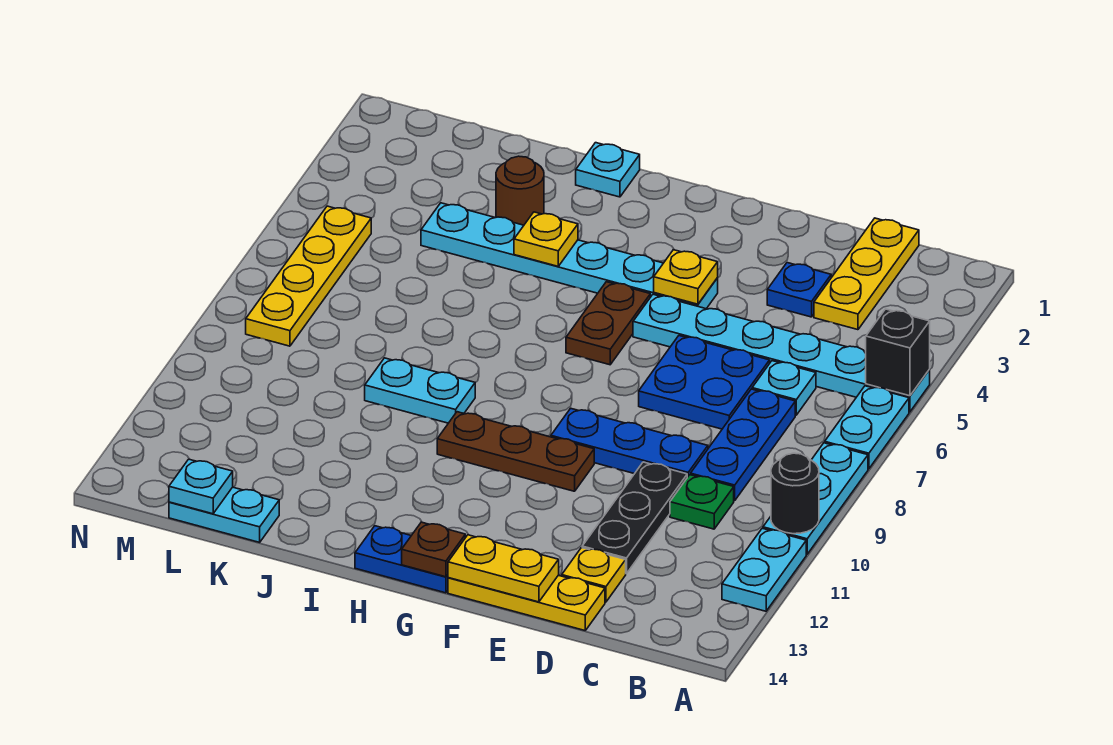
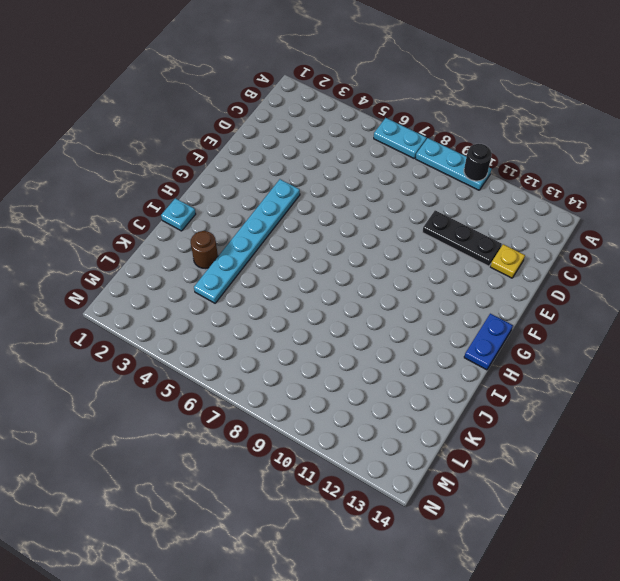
none -> cyan plate A5:F5 level 1
none -> cyan plate A11:A12 level 1
none -> yellow plate C1:C3 level 1
none -> cyan plate C6 level 1

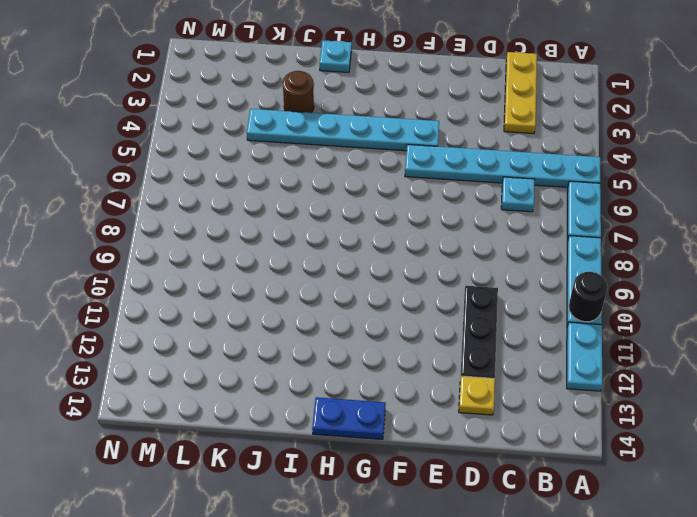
none -> blue plate C7:C9 level 1
none -> green plate C10 level 1
none -> blue plate D3 level 1
none -> blue plate D6:E7 level 1

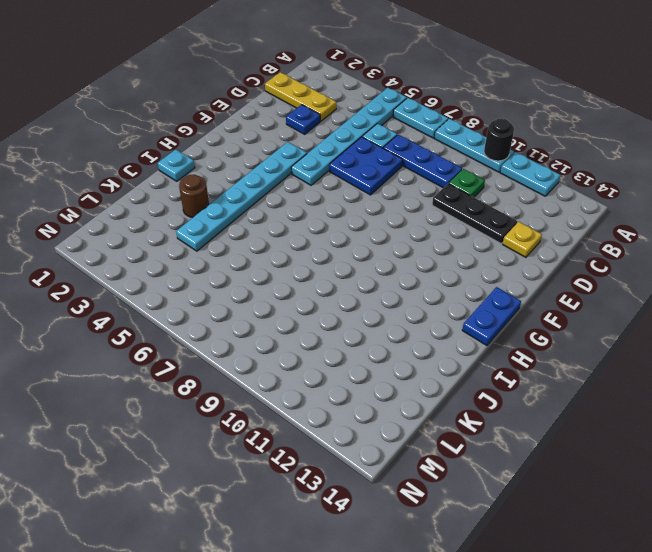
none -> blue plate D9:F9 level 1
none -> yellow plate D14:F14 level 1
none -> brown plate F10:H10 level 1
none -> brown plate G5:G6 level 1

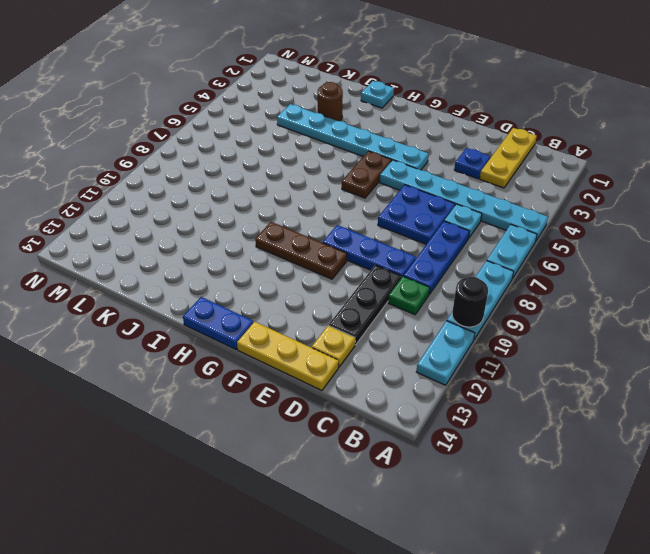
none -> cyan plate I9:J9 level 1
none -> cyan plate K14:L14 level 1
none -> yellow plate M5:M8 level 1
none -> black brick A5 level 2

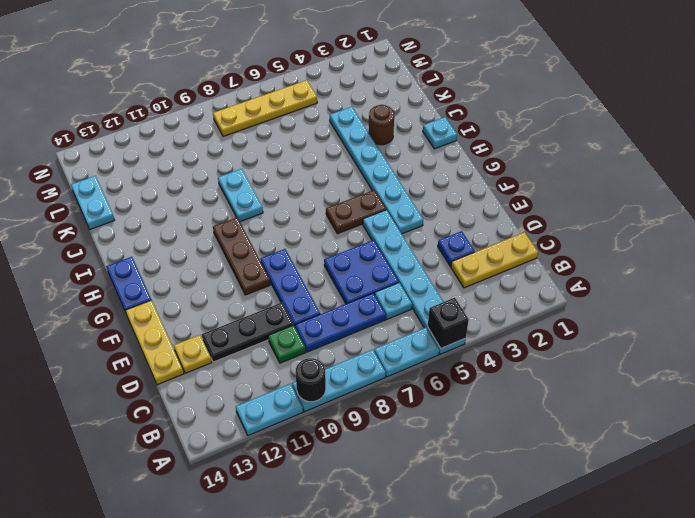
none -> yellow plate E14:F14 level 2
none -> yellow plate F4 level 2
none -> brown plate G14 level 2
none -> yellow plate I4 level 2

